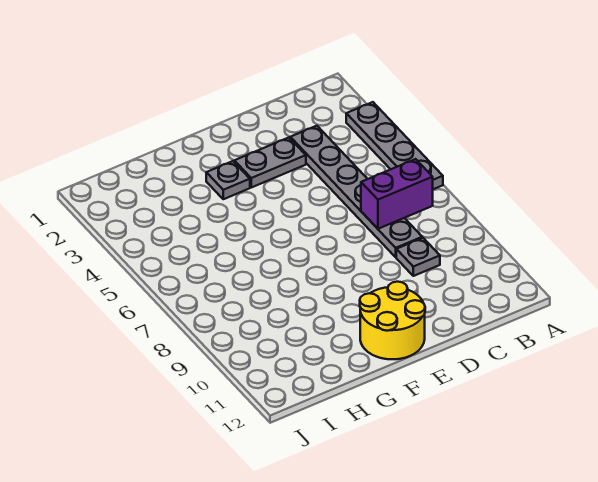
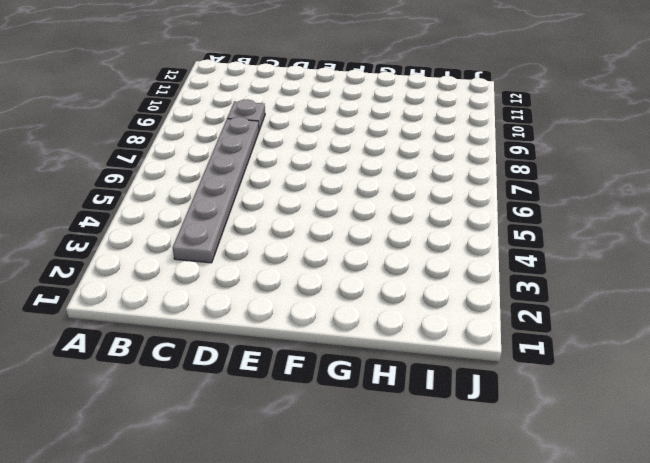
none -> grey plate A3:A6 level 1
none -> grey plate D3:E3 level 1

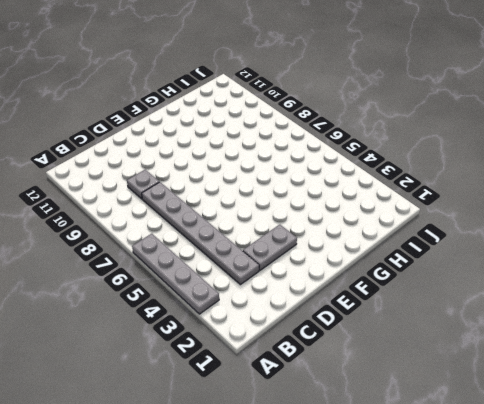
none -> yellow round brick E11:F12 level 1
none -> grey plate F3 level 1

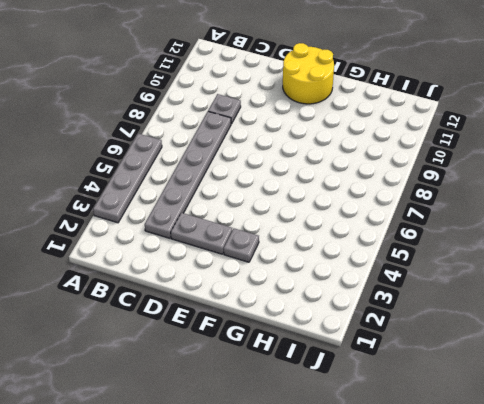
none -> purple brick B7:C7 level 2

